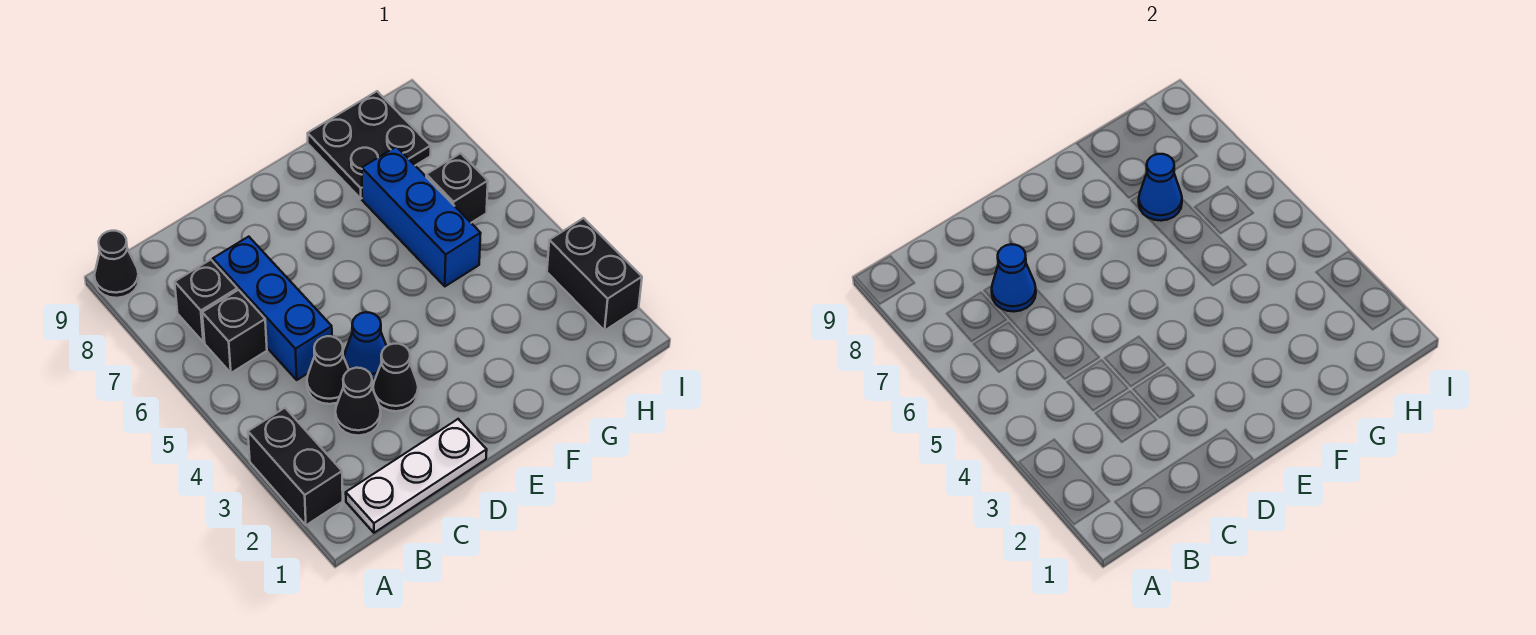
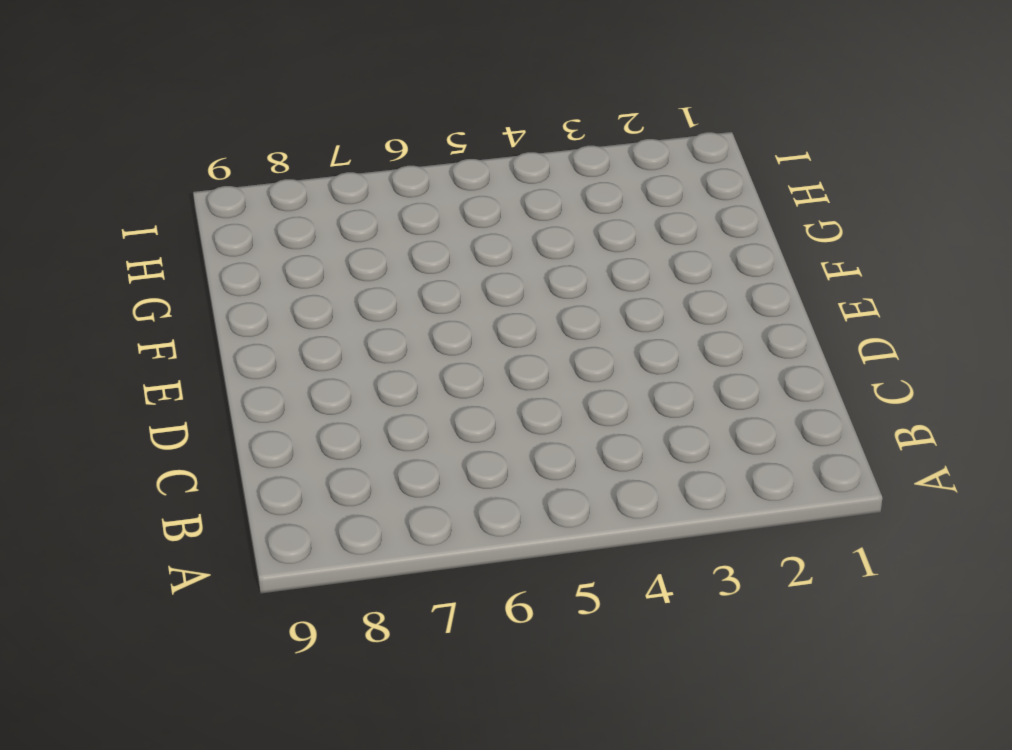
none -> black brick A2:A3 level 1
none -> black cone A9 level 1
none -> white plate B1:D1 level 1

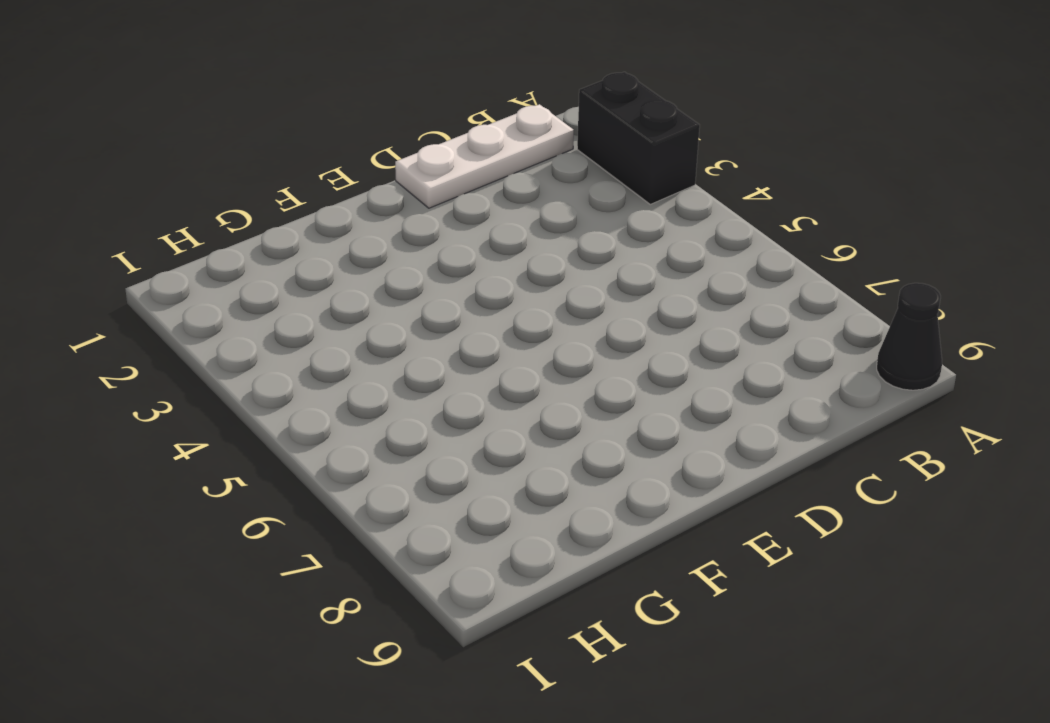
none -> black brick B6 level 1
none -> black brick B7 level 1
none -> black cone C3 level 1

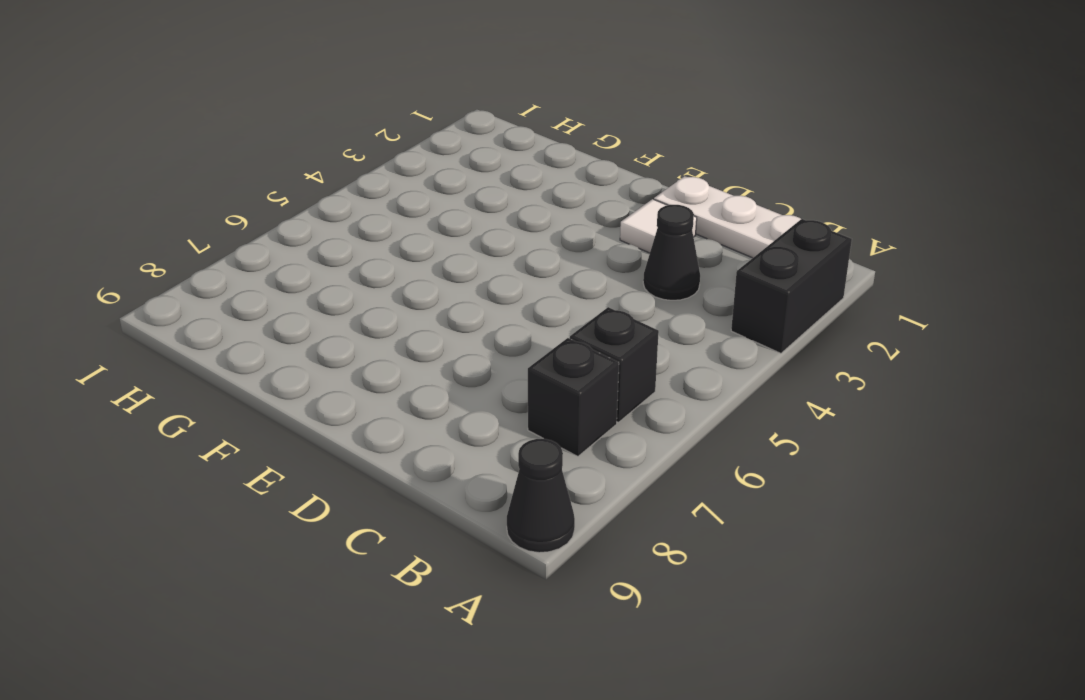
white tile D2 level 1 -> none
none -> black cone C4 level 1
none -> blue brick C5:C7 level 1
none -> black cone D3 level 1

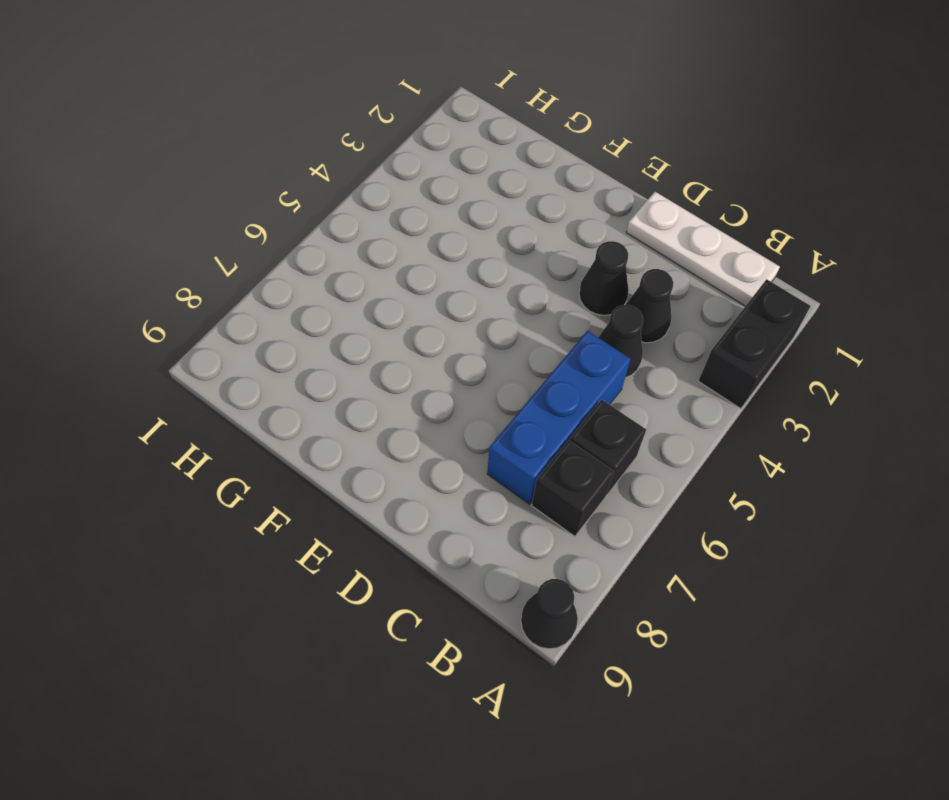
none -> blue cone D4 level 1
none -> blue brick G5:G7 level 1
none -> black plate G8:H9 level 1

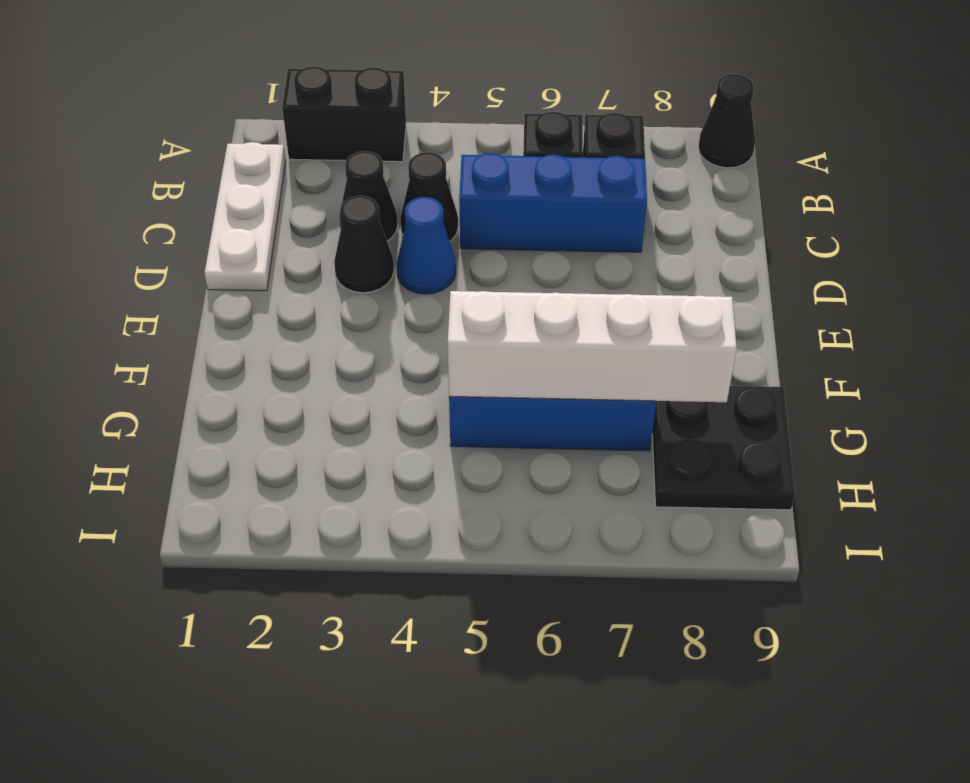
white brick G5:G8 level 2 -> blue cone G7 level 2
none -> black brick H6 level 1
none -> black brick I2:I3 level 1
none -> blue cone C7 level 2

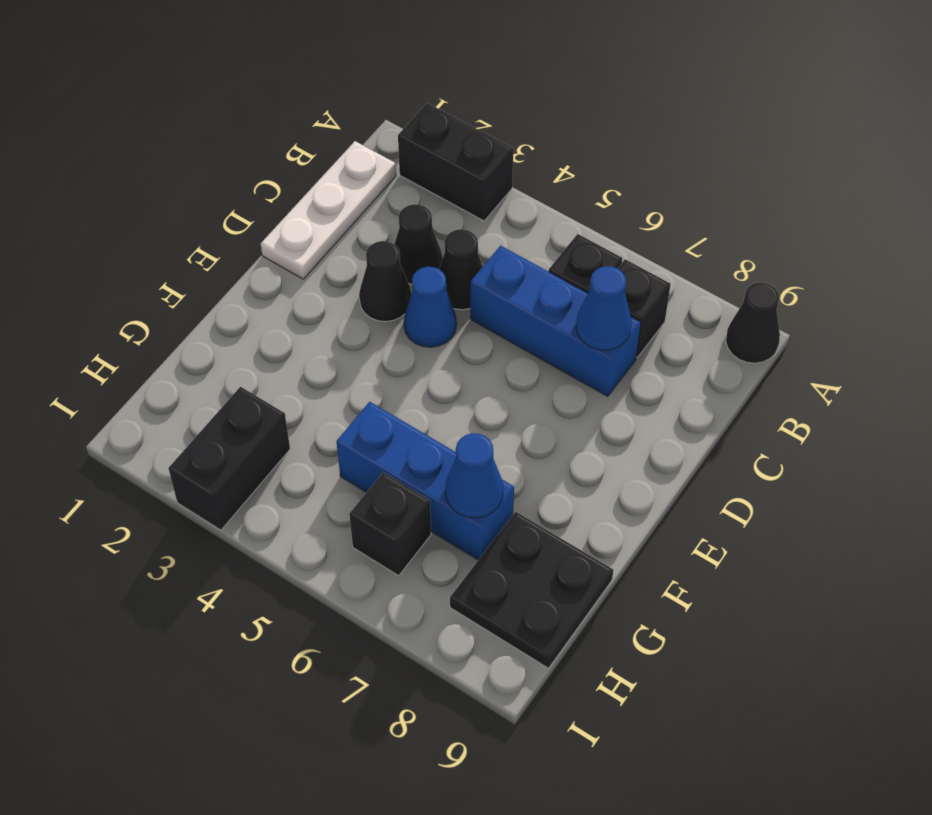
black brick H3:I3 level 1 -> black brick I2:I3 level 1

